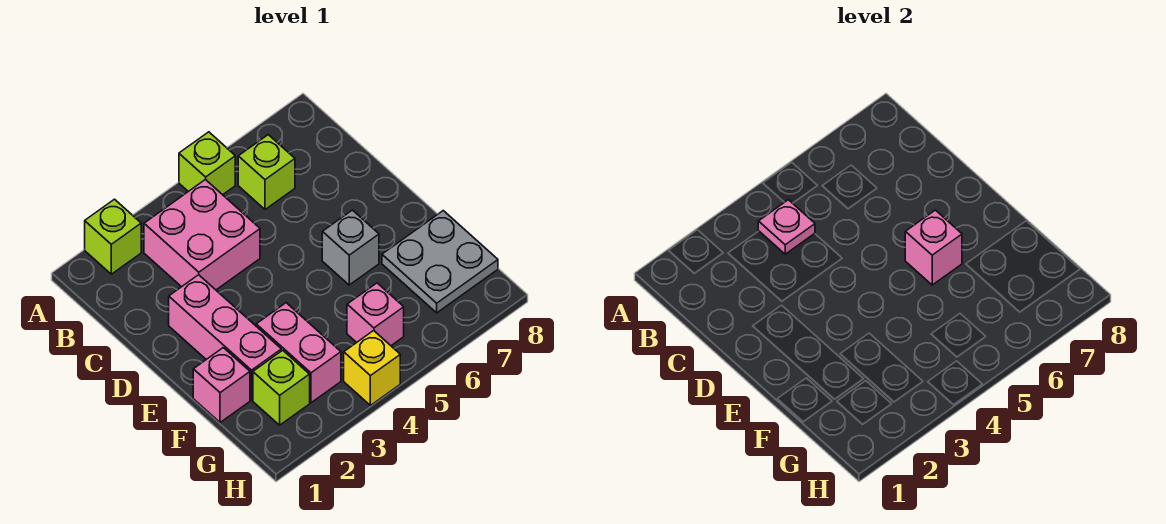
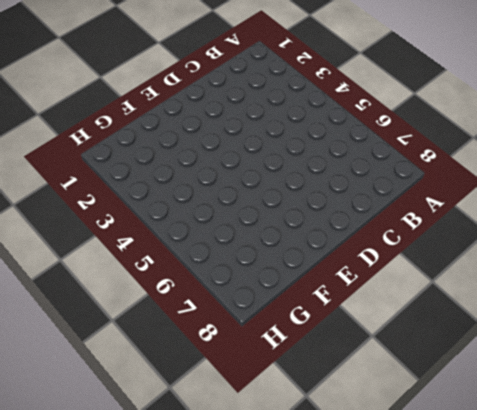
none -> lime brick A2 level 1
none -> lime brick A5 level 1
none -> pink brick B3:C4 level 1

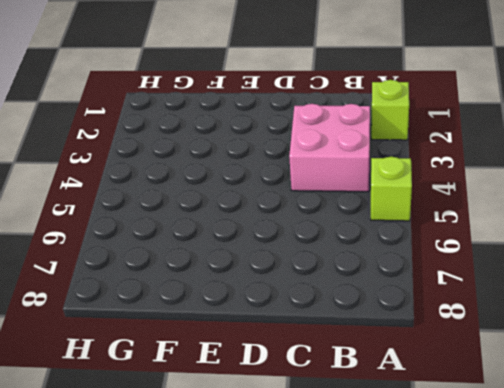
none -> lime brick B6 level 1
none -> pink brick D2:F2 level 1
none -> grey brick E6 level 1

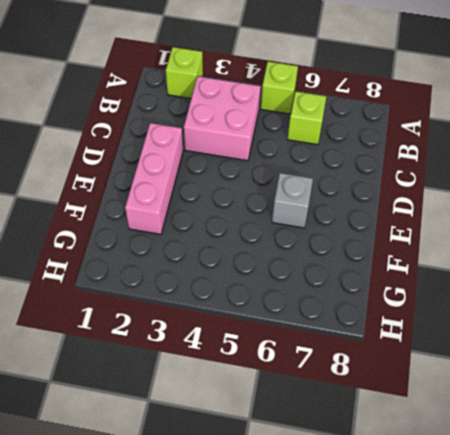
none -> pink brick F1 level 1
none -> pink brick F3:G3 level 1
none -> grey plate F7:G8 level 1

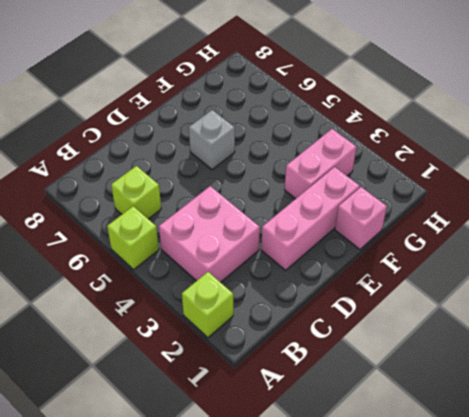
none -> grey plate F7:G8 level 1
none -> lime brick G2 level 1
none -> pink brick G5 level 1

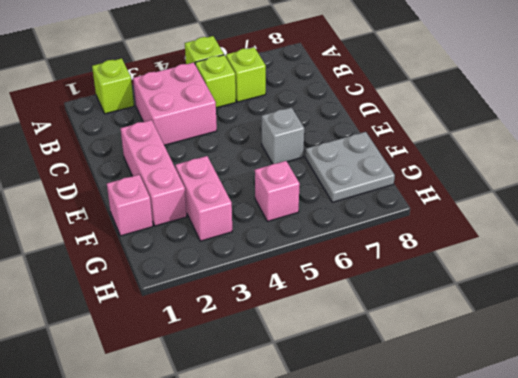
lime brick B5 level 1 -> lime brick G2 level 1
none -> yellow brick H4 level 1
none -> pink plate B4 level 2
none -> pink brick E6 level 2

